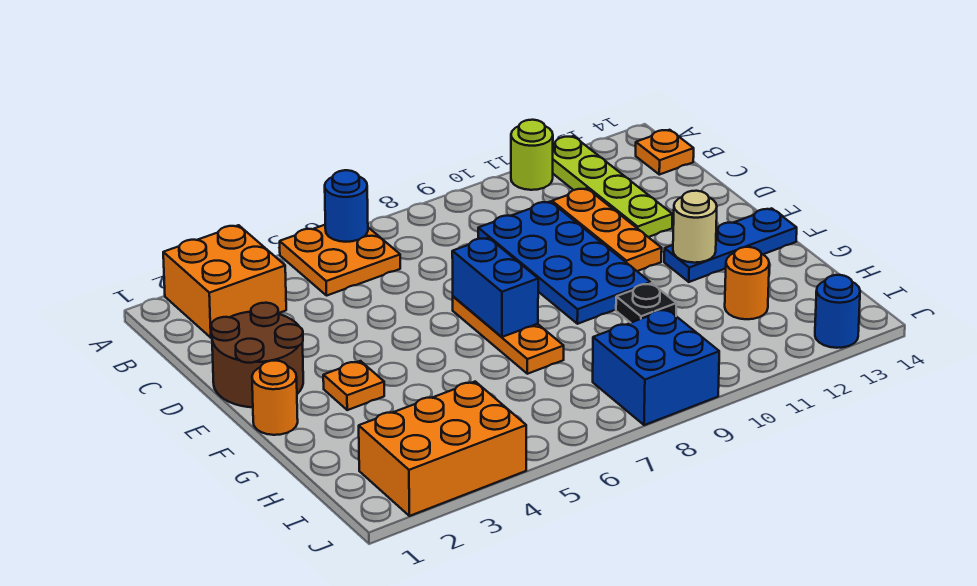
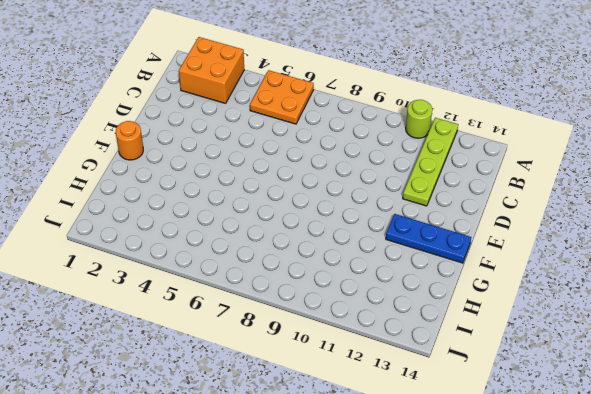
none -> orange plate B14 level 1
none -> blue plate C9:F10 level 1
none -> orange plate C11:E11 level 1

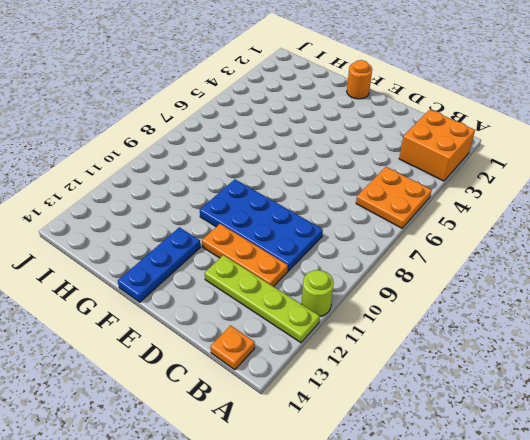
none -> brown round brick D1:E2 level 1
none -> orange plate E7:G7 level 1
none -> orange plate F3 level 1

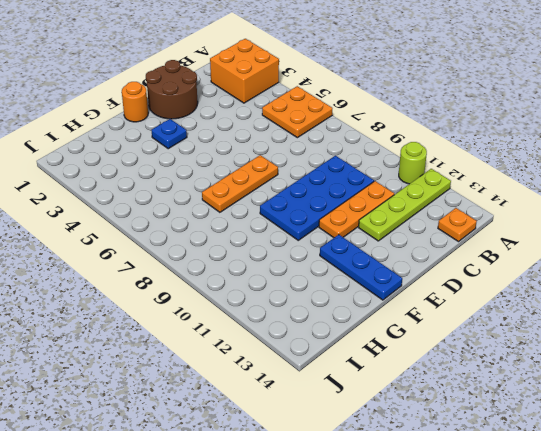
blue plate F3 level 1 -> orange plate F3 level 1
none -> black plate G10 level 1
none -> orange round brick H12 level 1
none -> orange brick I2:J4 level 1

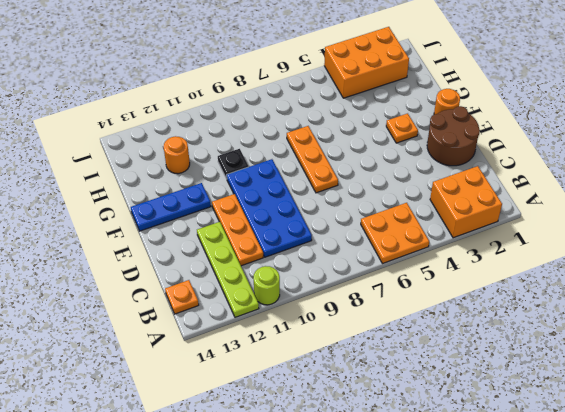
none -> blue brick I8:J9 level 1
none -> blue round brick J13 level 1
none -> blue round brick A6 level 2

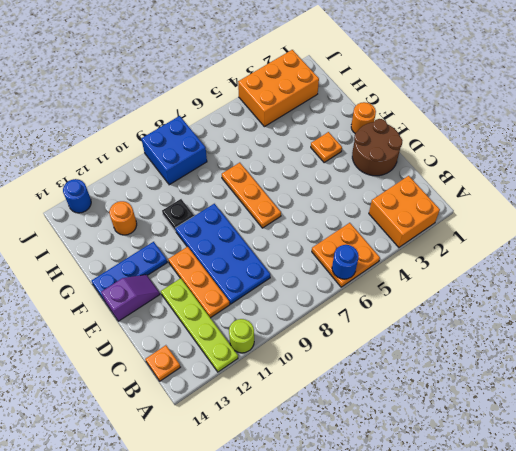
purple slope E13:E14 level 1 top 14 -> none
none -> blue brick E7:F7 level 2
none -> tan round brick F12 level 2

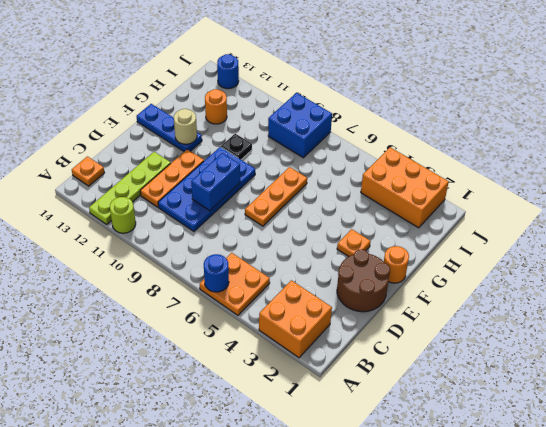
blue brick D9:E9 level 2 -> blue brick E7:F7 level 2

